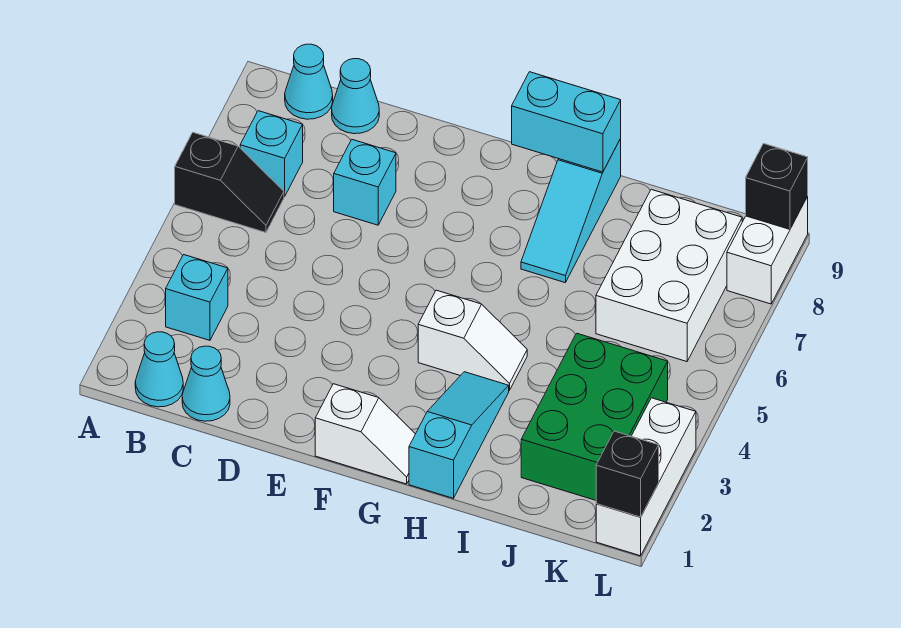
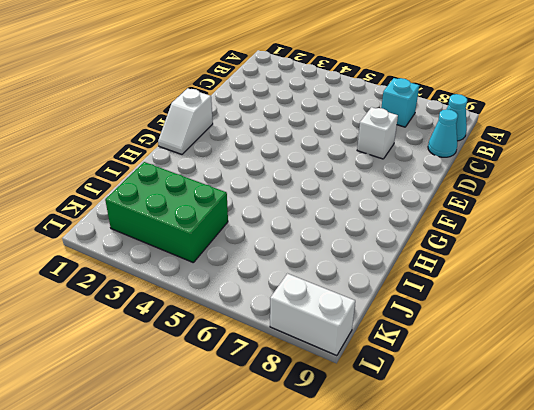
white brick D7 level 1 -> cyan brick D7 level 1
none -> black slope A6:B6 level 1 top A
none -> cyan cone B1 level 1
none -> cyan brick B3 level 1

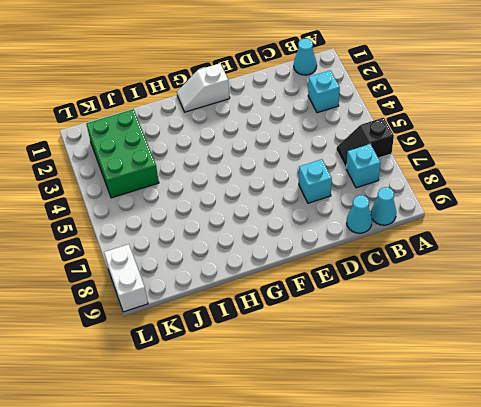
none -> cyan cone C1 level 1
none -> white slope G4:H4 level 1 top G
none -> cyan slope H1:H3 level 1 top 1

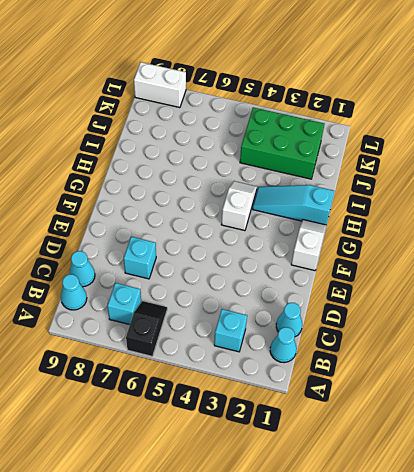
none -> cyan slope H7:H9 level 1 top 9
none -> white brick J6:K8 level 1
none -> white brick L1:L3 level 1

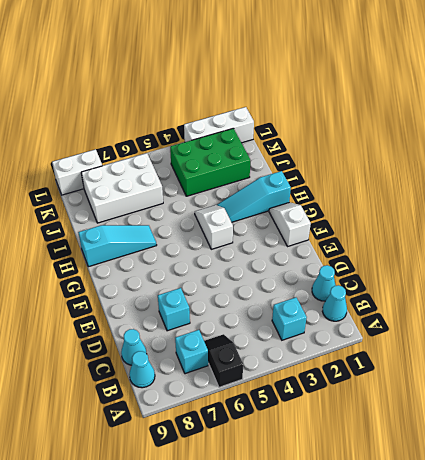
none -> cyan brick G9:H9 level 2
none -> black brick L1 level 2
none -> black brick L9 level 2

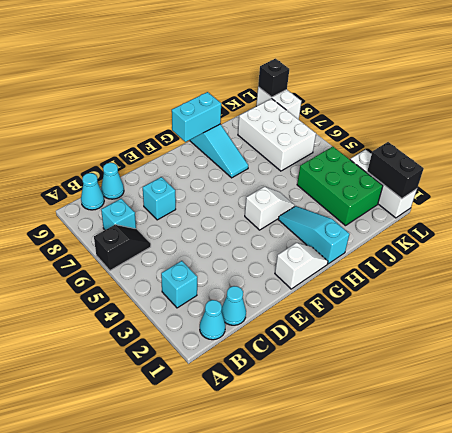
black brick L1:L2 level 2 -> black brick L1 level 2

